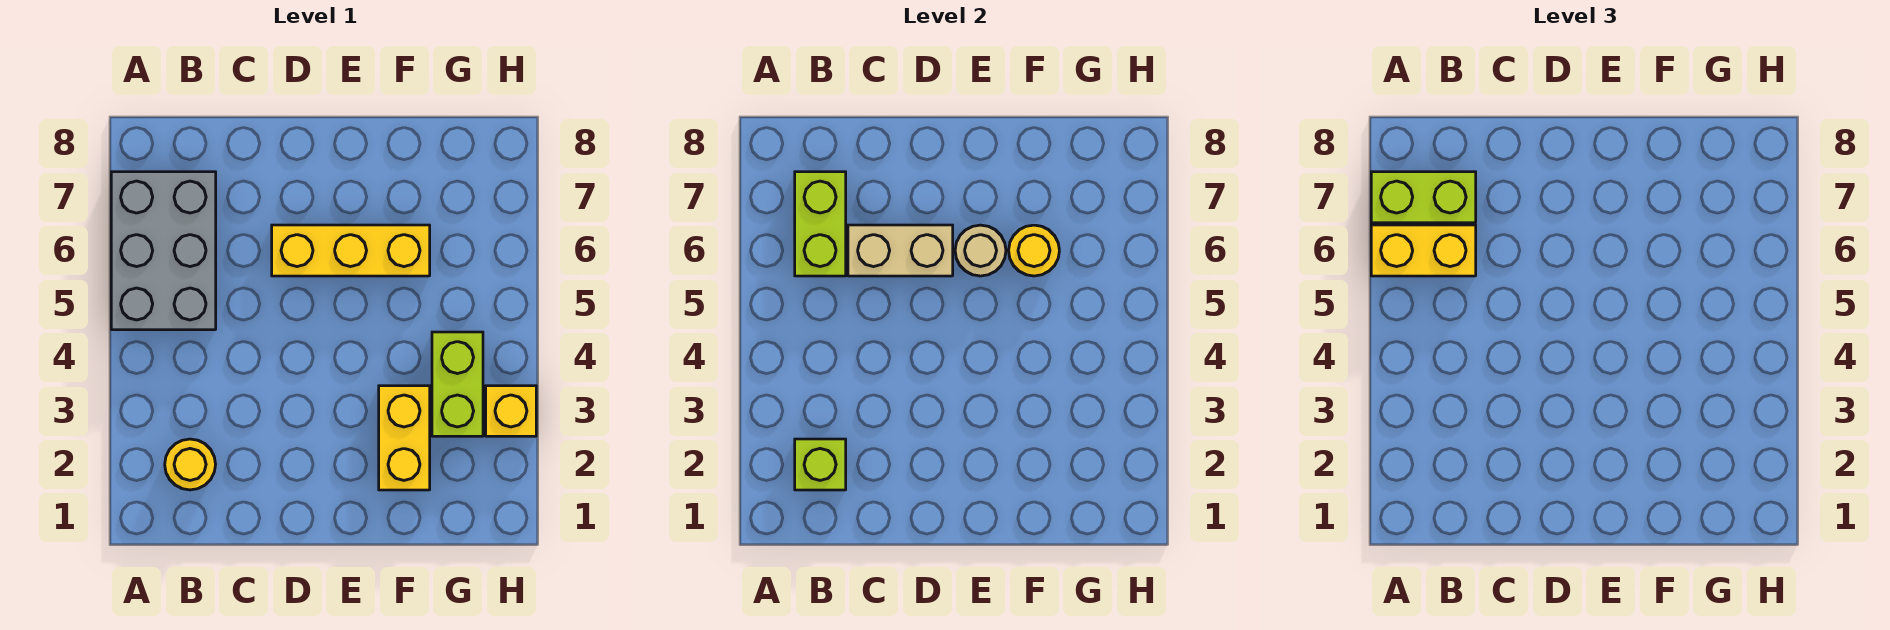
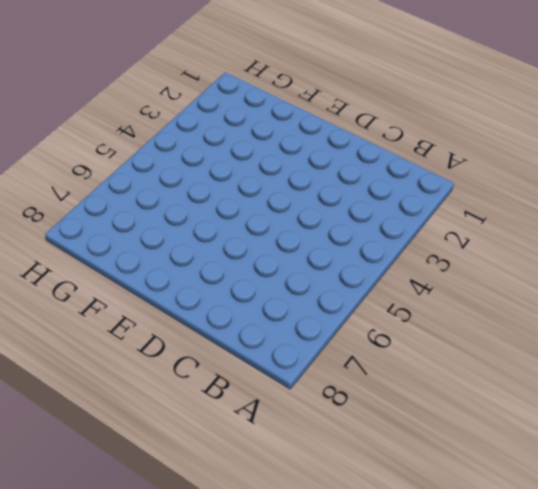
none -> grey brick A5:B7 level 1
none -> yellow round brick B2 level 1
none -> yellow brick D6:F6 level 1

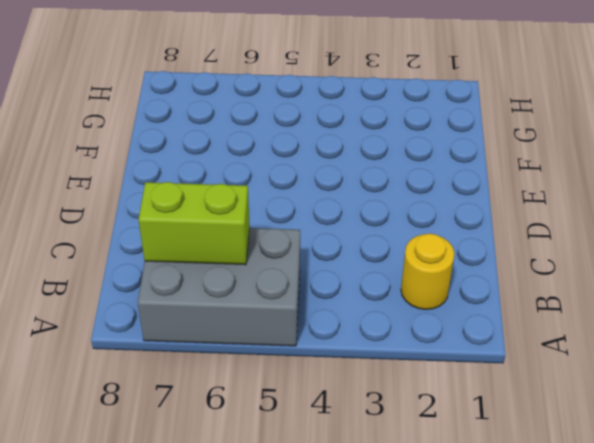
none -> yellow brick D6:F6 level 1
none -> yellow brick F2:F3 level 1
none -> lime brick G3:G4 level 1

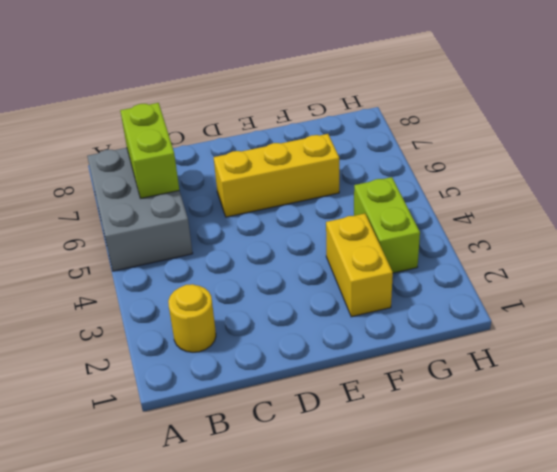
none -> yellow brick H3 level 1
none -> lime brick B2 level 2
none -> tan brick C6:D6 level 2

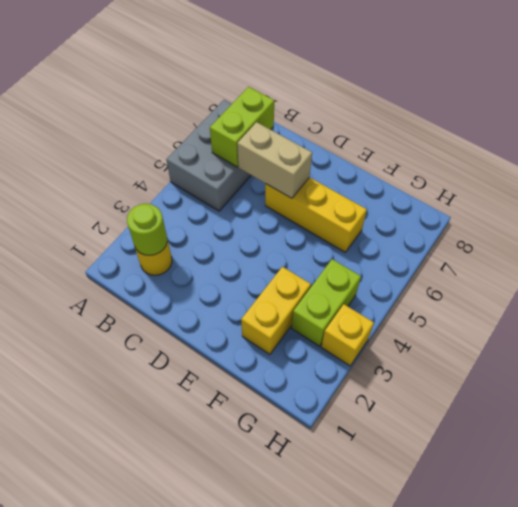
lime round brick B2 level 2 -> lime brick B2 level 2
none -> tan round brick E6 level 2
none -> yellow round brick F6 level 2
none -> yellow brick A6:B6 level 3

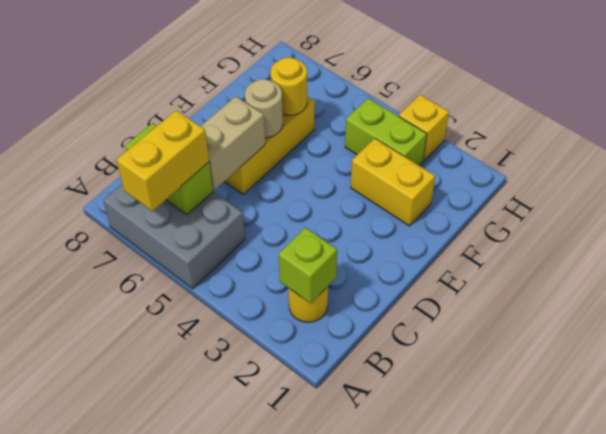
none -> lime brick A7:B7 level 3

